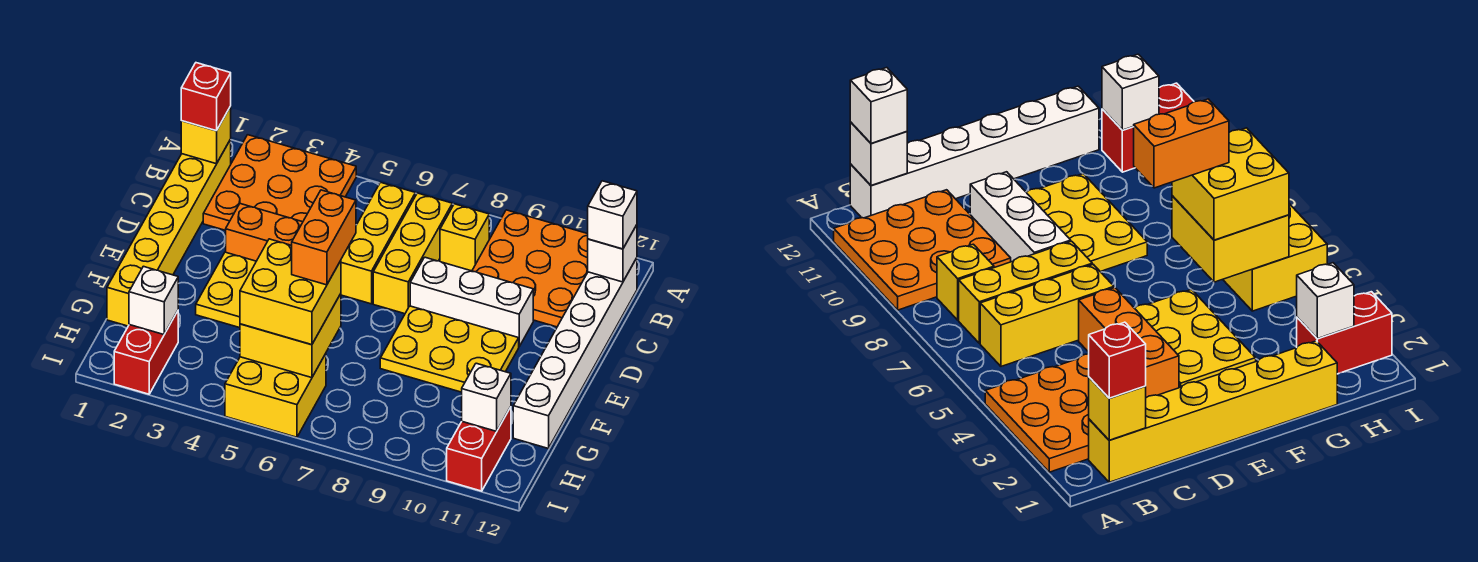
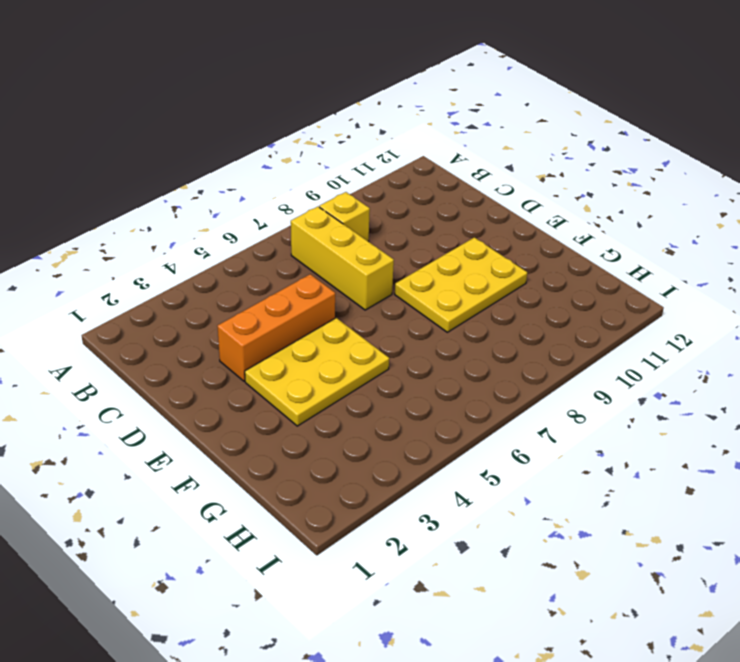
none -> orange plate A2:C4 level 1
none -> orange plate A9:C11 level 1
none -> yellow brick B1:G1 level 1

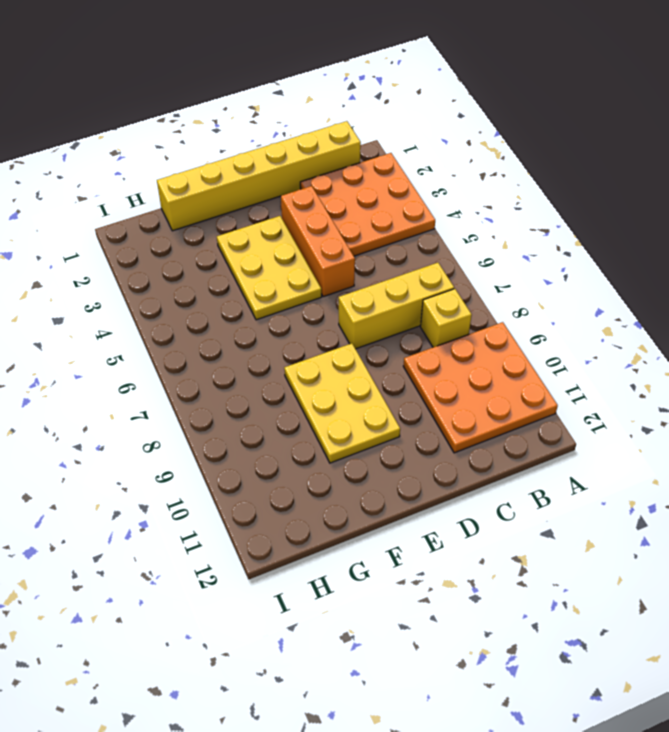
none -> yellow brick B6:D6 level 1
none -> white brick B12:G12 level 1
none -> white brick D8:D10 level 1

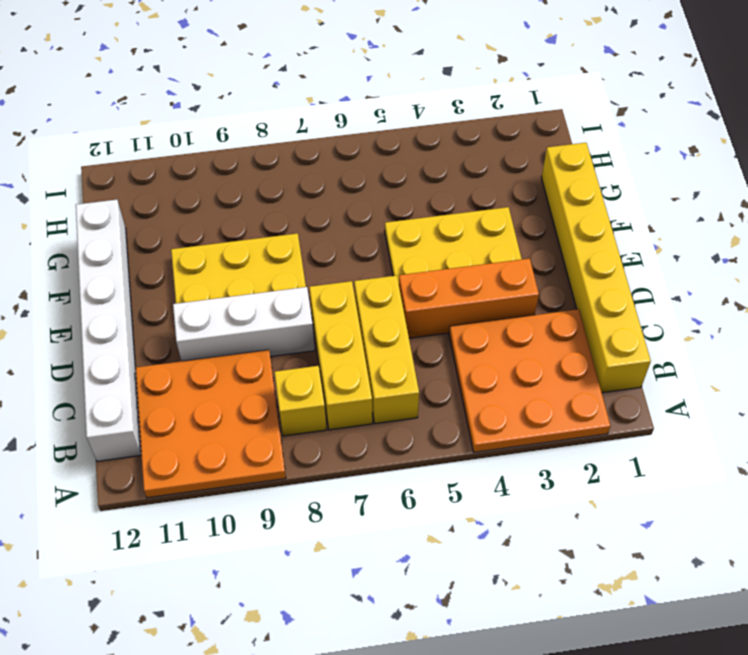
none -> red brick H2:I2 level 1
none -> yellow brick H5:I6 level 1
none -> red brick H11:I11 level 1

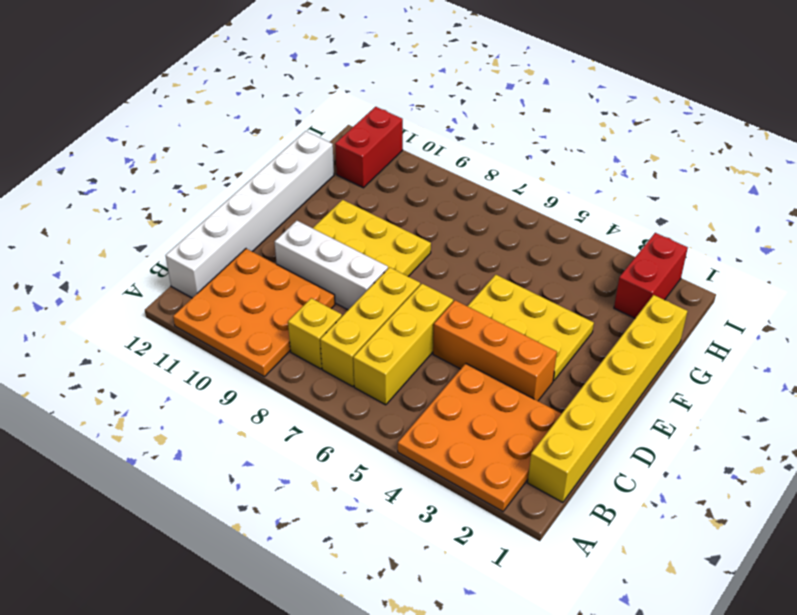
none -> yellow brick H5:I6 level 1
none -> yellow brick B1 level 2
none -> white brick B12 level 2

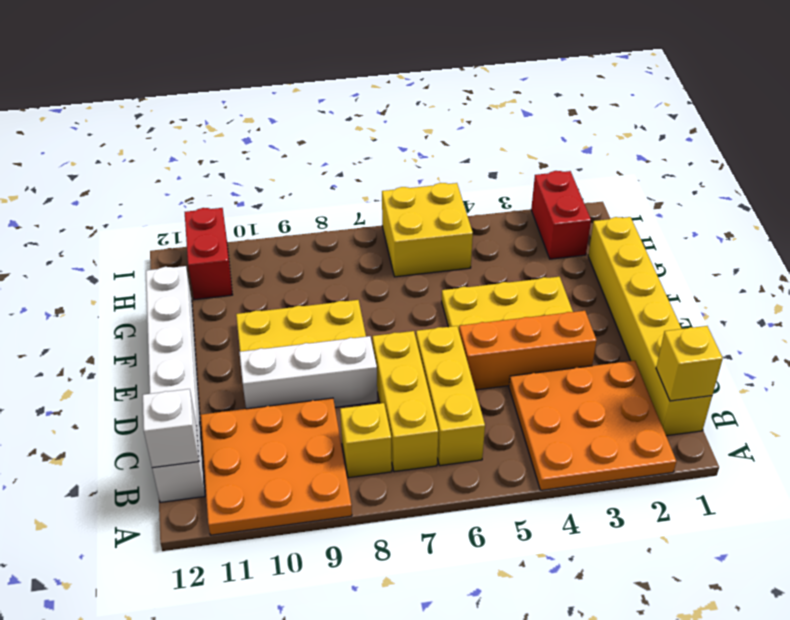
none -> yellow brick G5:H6 level 2
none -> white brick H2 level 2
none -> white brick H11 level 2

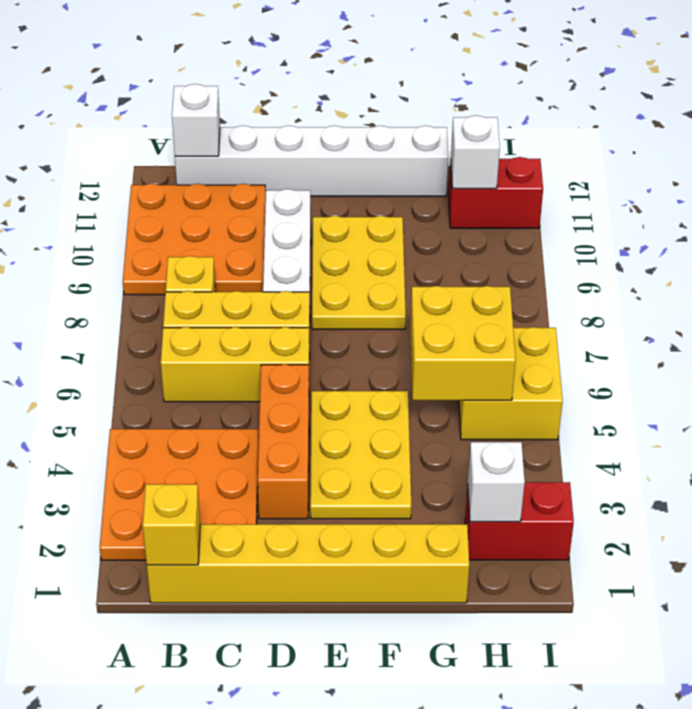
none -> red brick B1 level 3
none -> white brick B12 level 3
none -> yellow brick G5:H6 level 3

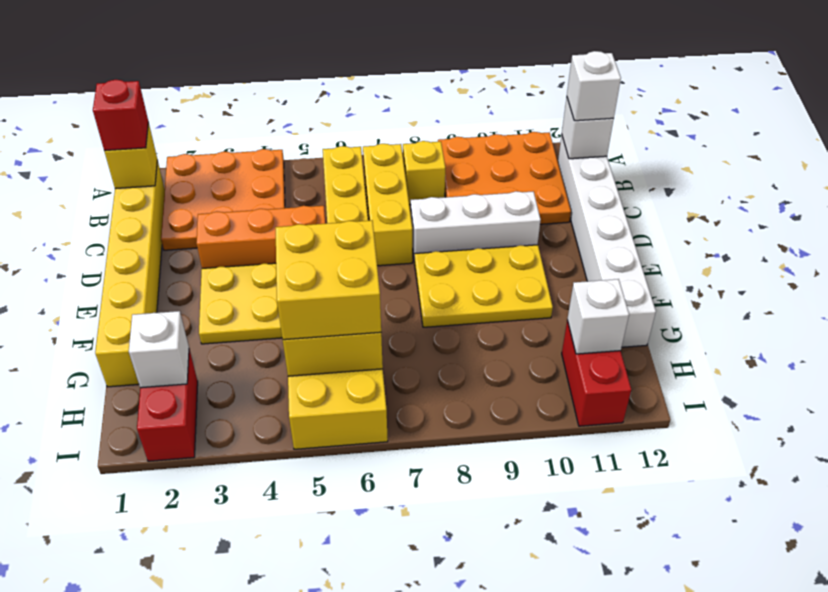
none -> orange brick F6:G6 level 4

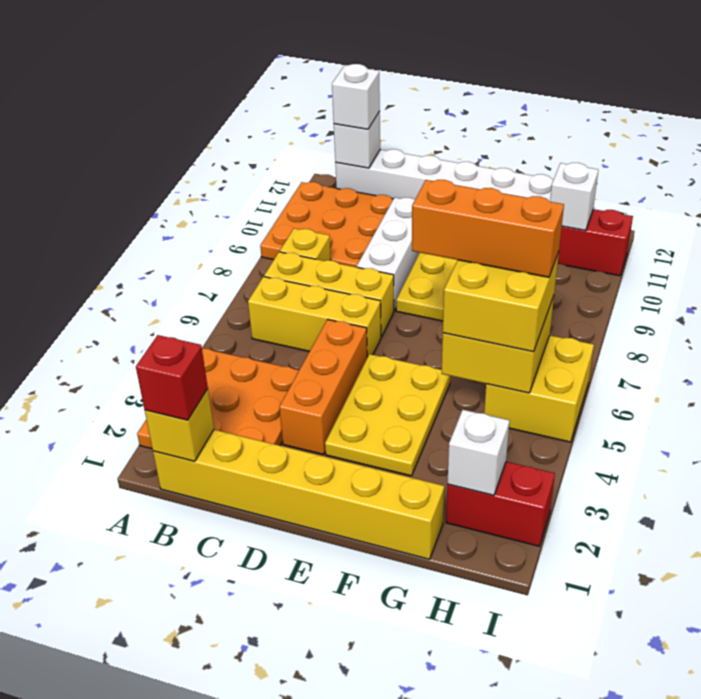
orange brick F6:H6 level 4 -> orange brick F6:G6 level 4

